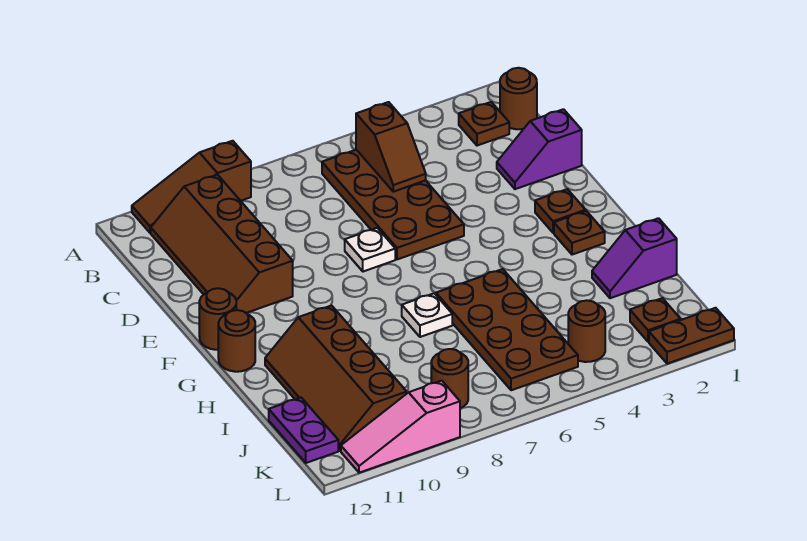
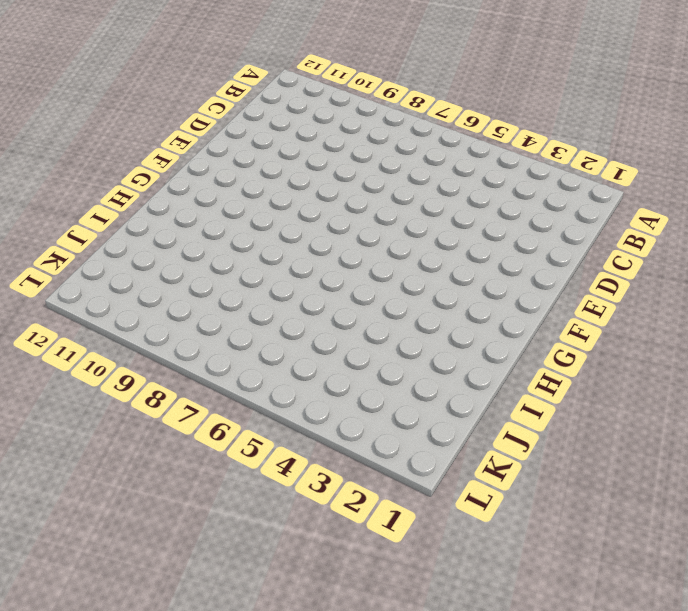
none -> brown slope A9:A11 level 1 top 9
none -> brown round brick B1 level 1
none -> brown plate B2 level 1

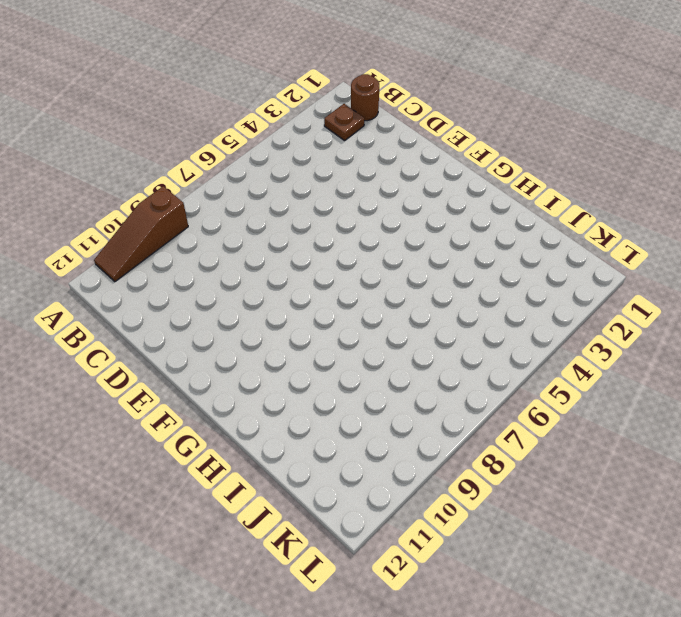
none -> brown plate B5:E6 level 1
none -> brown slope B10:E11 level 1 top 10
none -> purple slope D1:D2 level 1 top 1

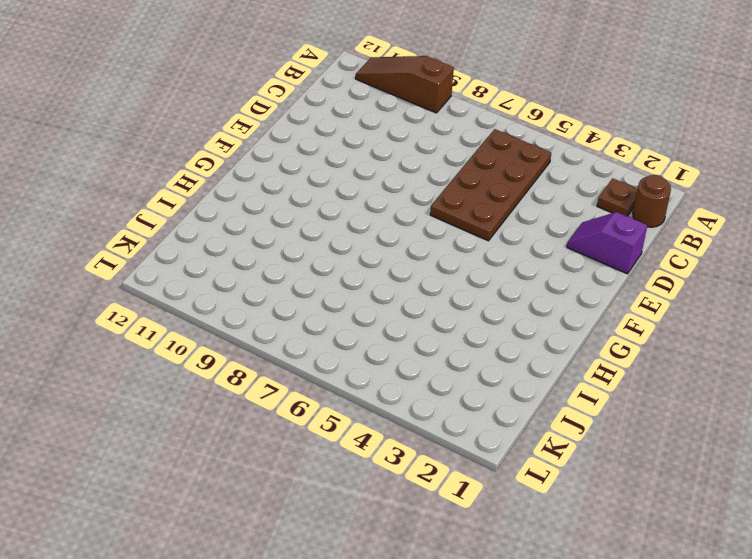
none -> brown slope B10:E11 level 1 top 10
none -> white plate E7 level 1
none -> brown plate F2 level 1

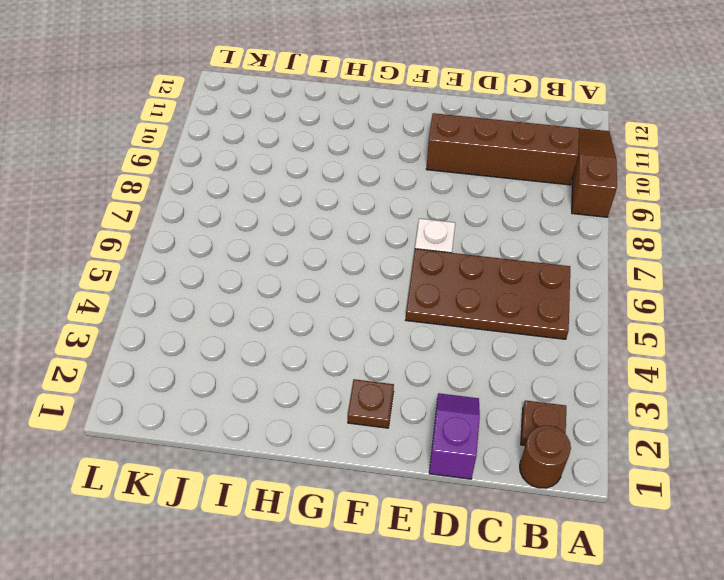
none -> brown round brick F12 level 1
none -> brown plate G2 level 1
none -> brown round brick G12 level 1

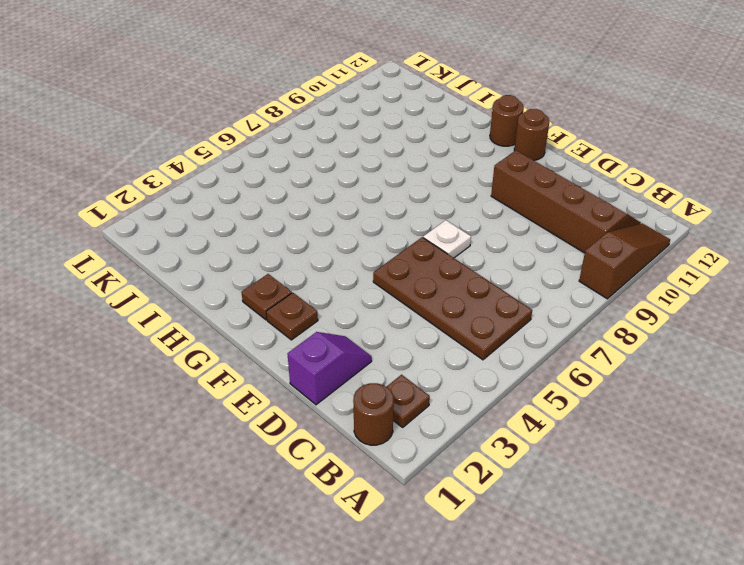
none -> brown plate H5:K6 level 1
none -> white plate H7 level 1
none -> brown slope H10:K11 level 1 top 10

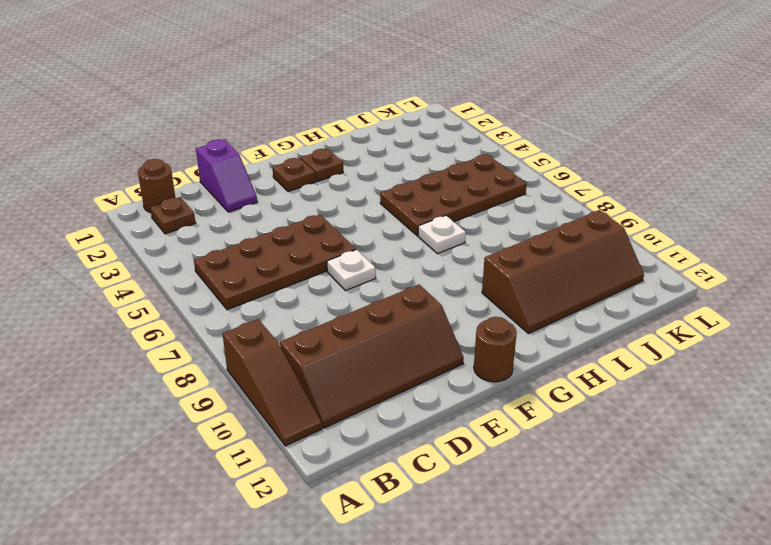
none -> brown round brick G12 level 1
none -> purple slope I1:I2 level 1 top 1
none -> purple plate J12:K12 level 1

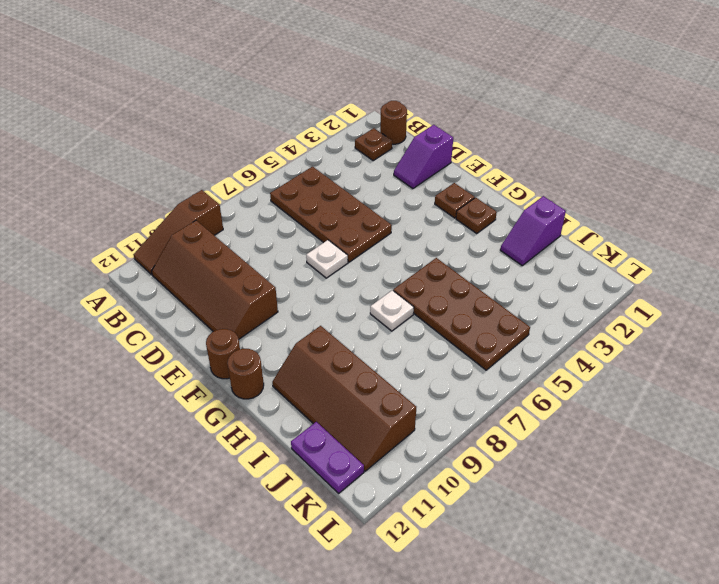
none -> brown plate K2 level 1
none -> brown round brick K4 level 1
none -> brown round brick K8 level 1

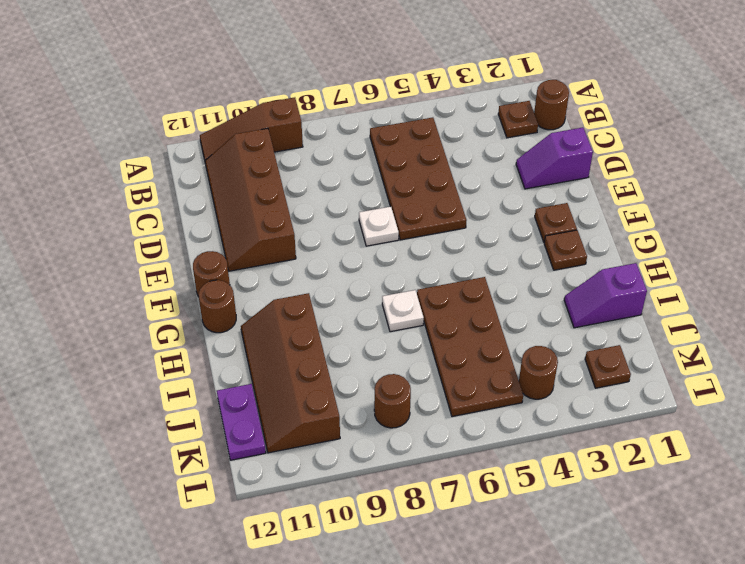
none -> brown plate L1:L2 level 1
none -> pink slope L9:L11 level 1 top 9
none -> brown slope B5:C5 level 2 top B

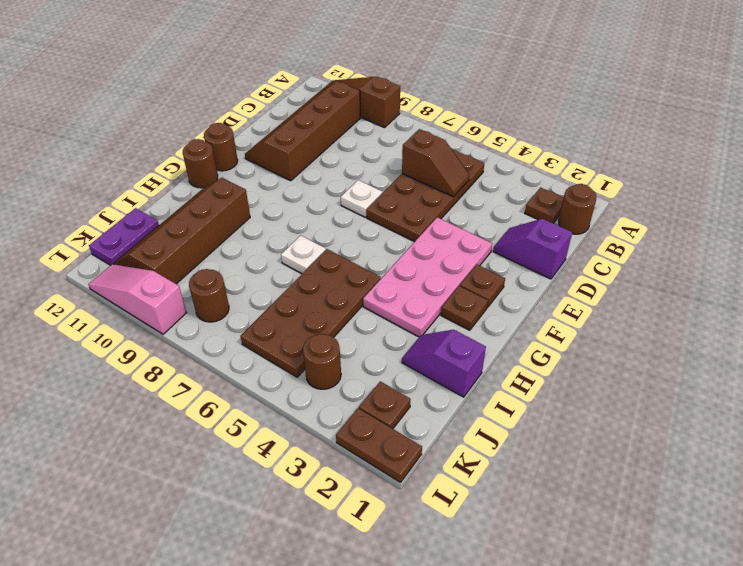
brown slope C5:C6 level 2 top 6 -> brown slope B5:C5 level 2 top B
pink plate E3:H4 level 1 -> none

